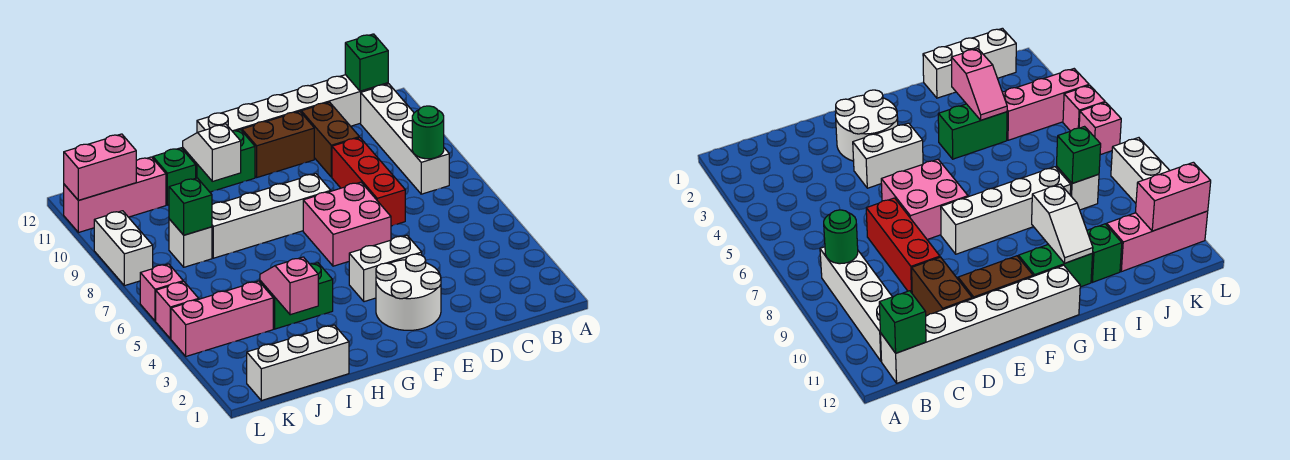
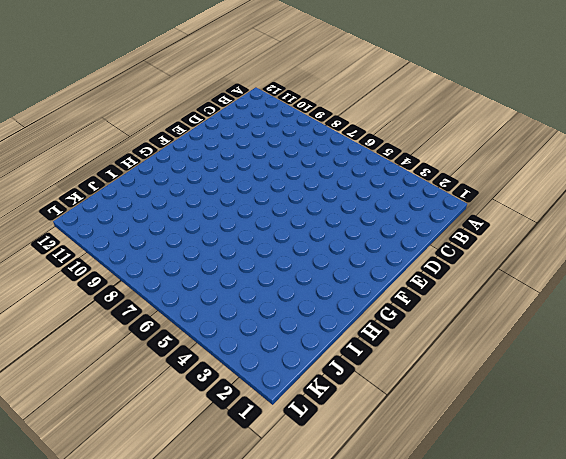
none -> white brick B8:B11 level 1
none -> white brick B12:G12 level 1
none -> red brick D7:D9 level 1

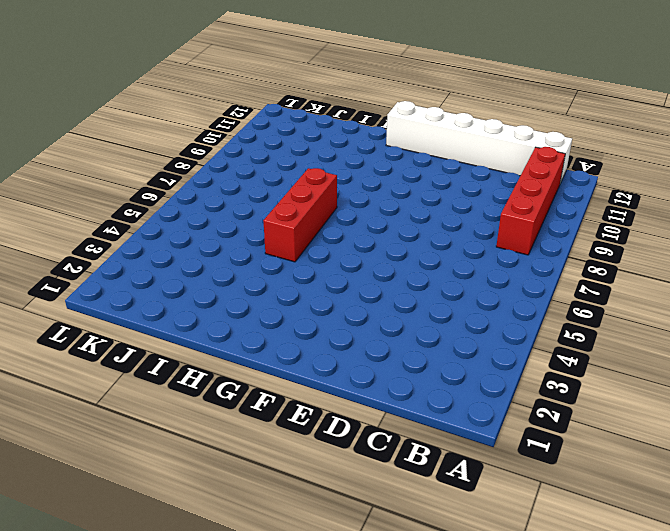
red brick B8:B11 level 1 -> white brick B8:B11 level 1
red brick H5:H7 level 1 -> red brick D7:D9 level 1
none -> brown brick D10:D11 level 1
none -> white round brick E2:F3 level 1
none -> white brick E4:F4 level 1

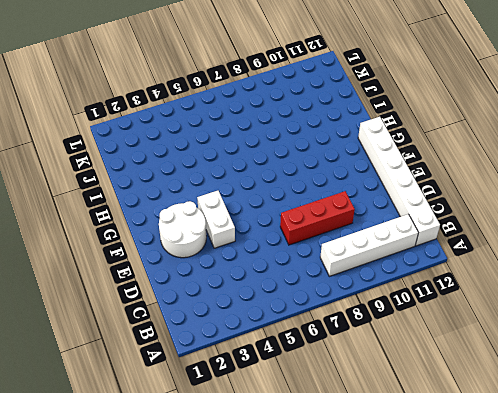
none -> brown brick D10:D11 level 1
none -> pink brick E6:F7 level 1
none -> brown brick E11:F11 level 1

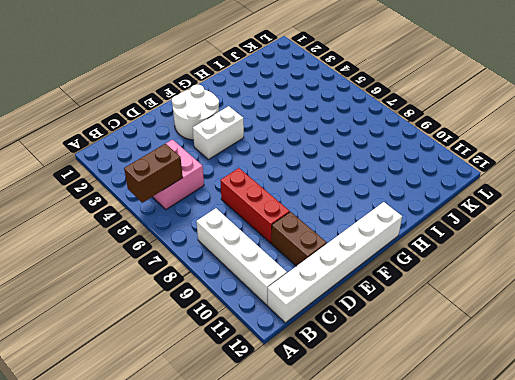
brown brick A5:B5 level 2 -> brown brick E11:F11 level 1
pink brick B4:C5 level 1 -> pink brick E6:F7 level 1
none -> white brick F8:I8 level 1
none -> green brick G11:H11 level 1
none -> green brick H4:I4 level 1

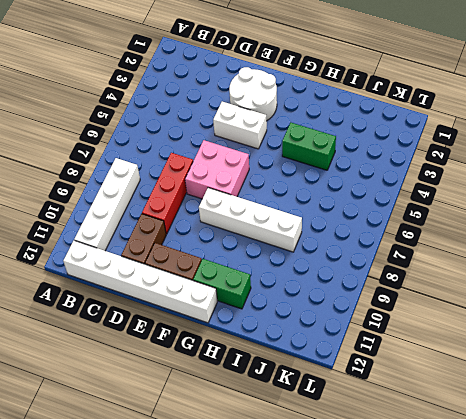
none -> white brick I1:K1 level 1
none -> green brick I11 level 1
none -> pink brick J4:L4 level 1

